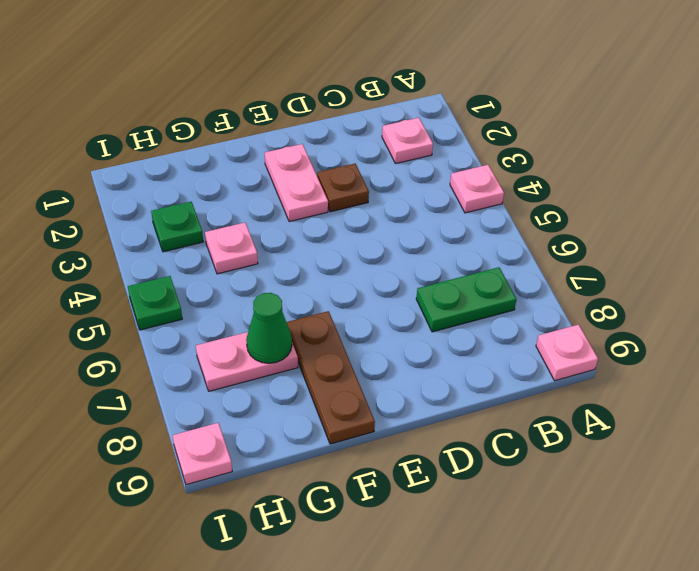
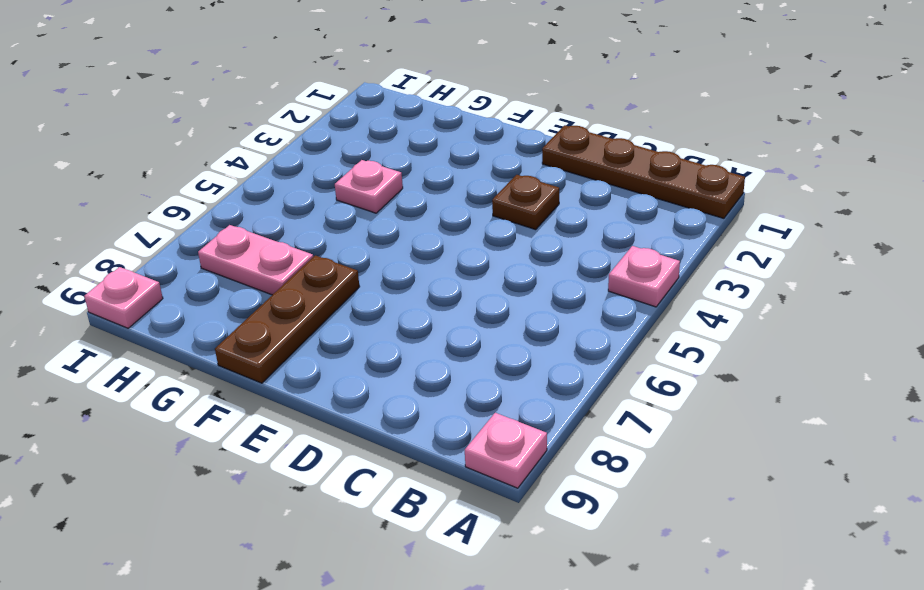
brown plate A1:D1 level 1 -> none
none -> pink plate B2 level 1
none -> green plate B7:C7 level 1
none -> pink plate E2:E3 level 1

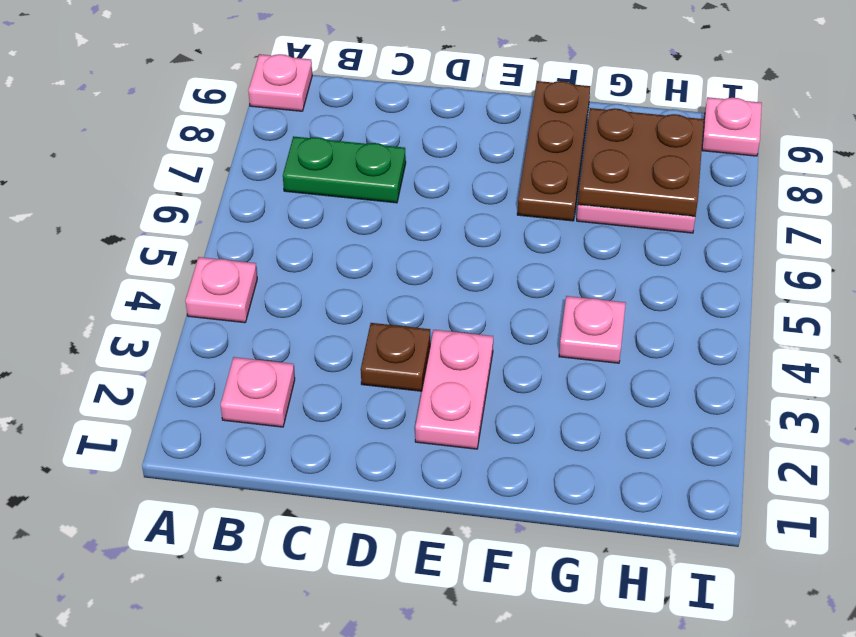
brown plate G7:H8 level 2 -> green cone G7 level 2
none -> green plate H3 level 1
none -> green plate I5 level 1

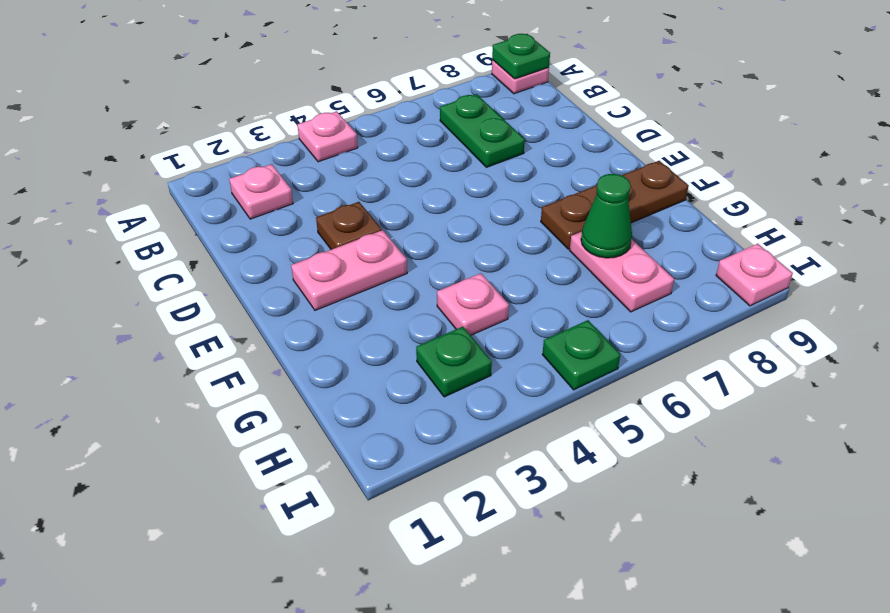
green plate A9 level 2 -> none

